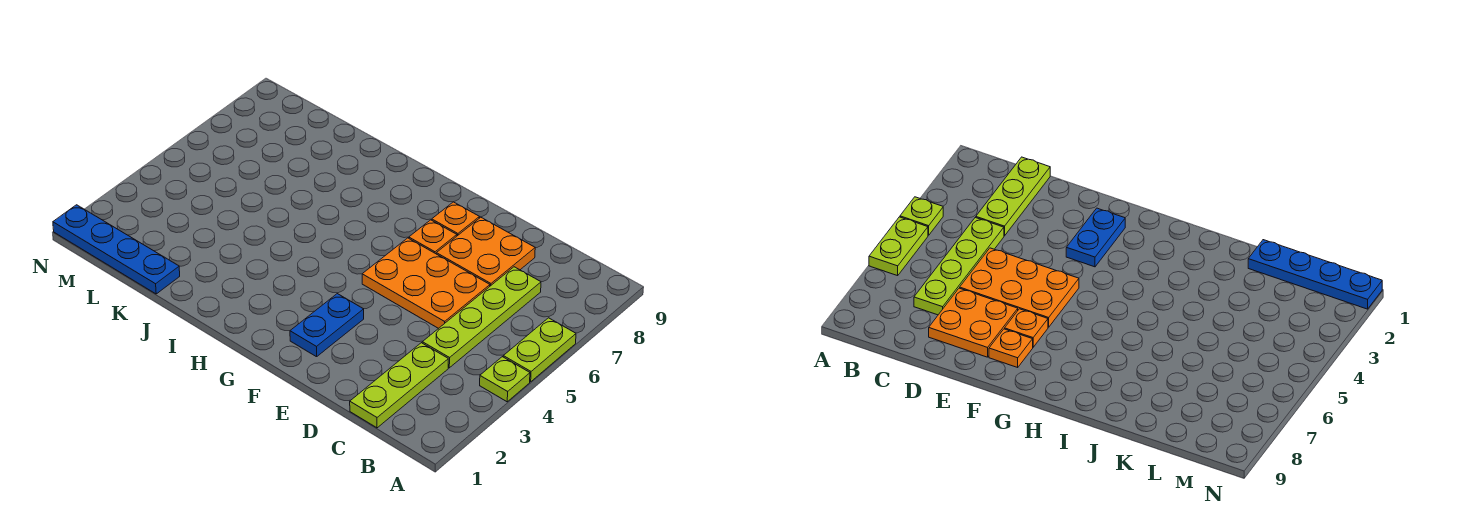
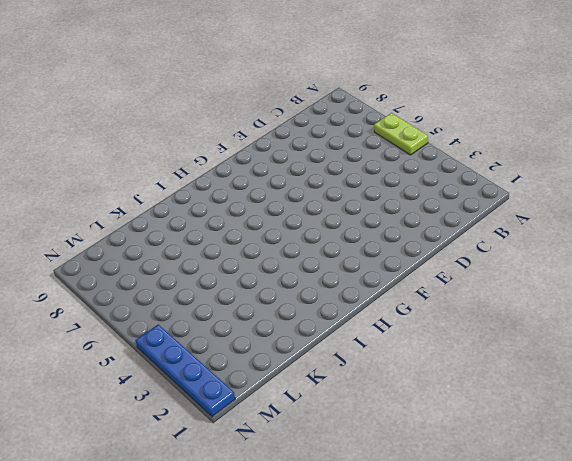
blue plate N1:N4 level 1 -> blue plate K1:N1 level 1
none -> lime plate A4 level 1
none -> lime plate C1:C3 level 1

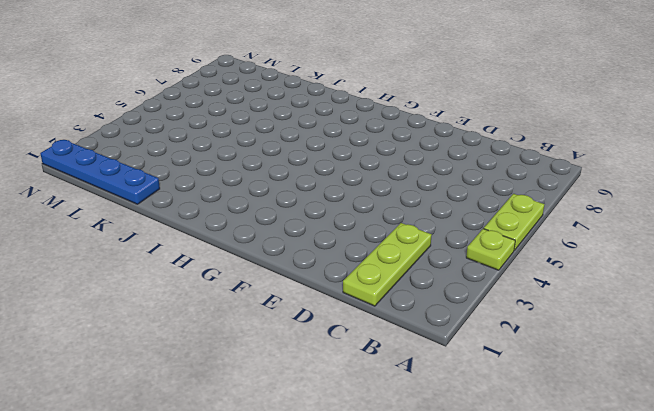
none -> lime plate C4:C7 level 1
none -> orange plate D5:F6 level 1

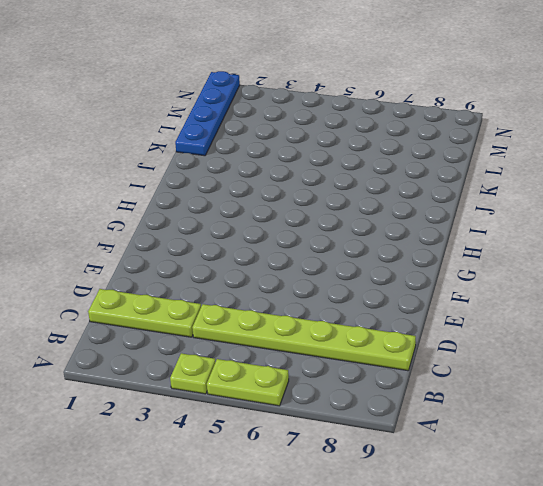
lime plate C4:C9 level 1 -> lime plate C4:C7 level 1
none -> orange plate D5:F6 level 1
none -> orange plate D7:E8 level 1

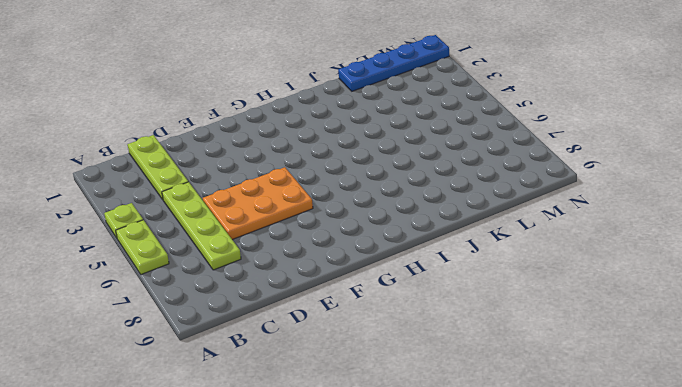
none -> orange plate D7:E8 level 1
none -> blue plate F2:F3 level 1

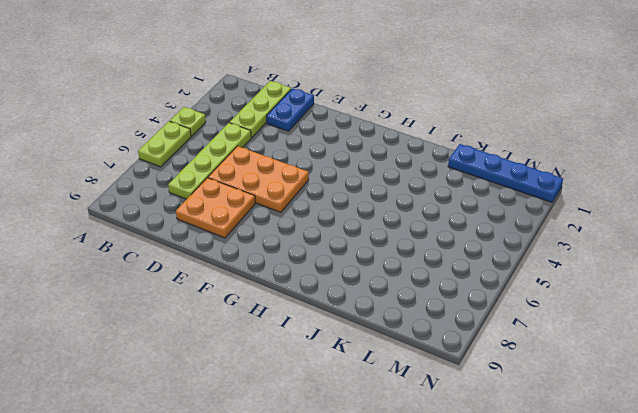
blue plate D1:D2 level 1 -> blue plate F2:F3 level 1
none -> orange plate F7 level 1
none -> orange plate F8 level 1

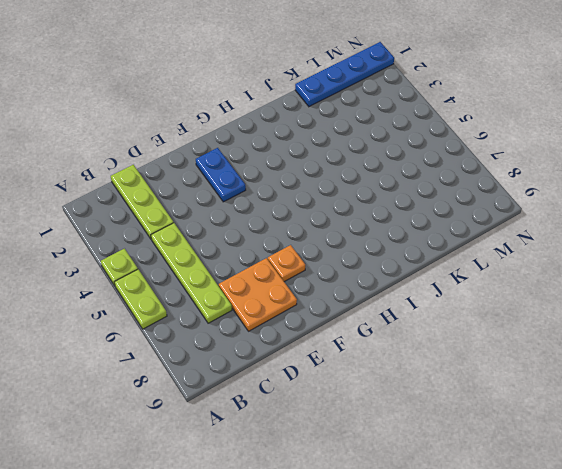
none -> orange plate D5:F6 level 1
none -> orange plate F8 level 1

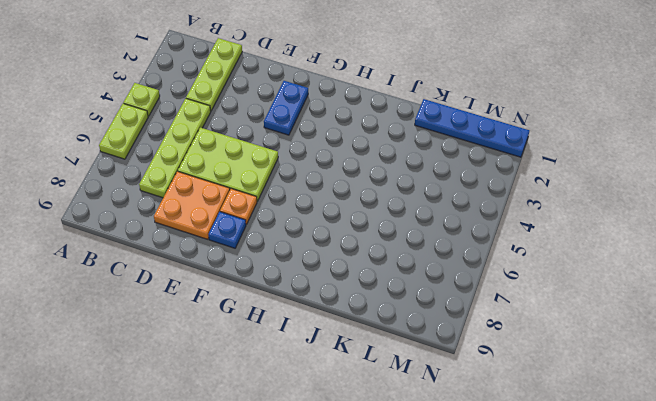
lime plate D5:F6 level 1 -> orange plate D5:F6 level 1
blue plate F8 level 1 -> orange plate F8 level 1

